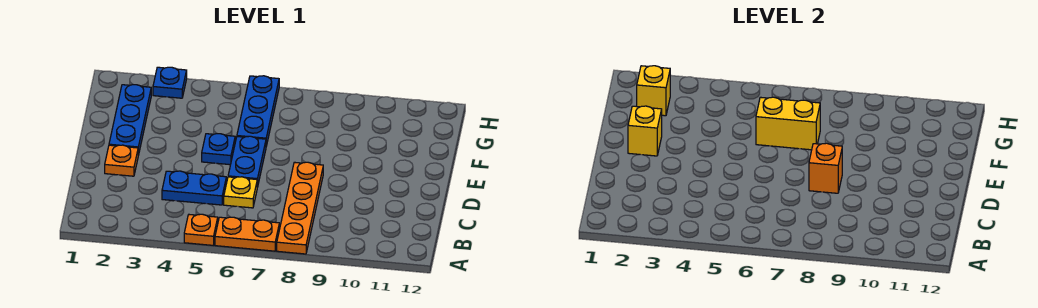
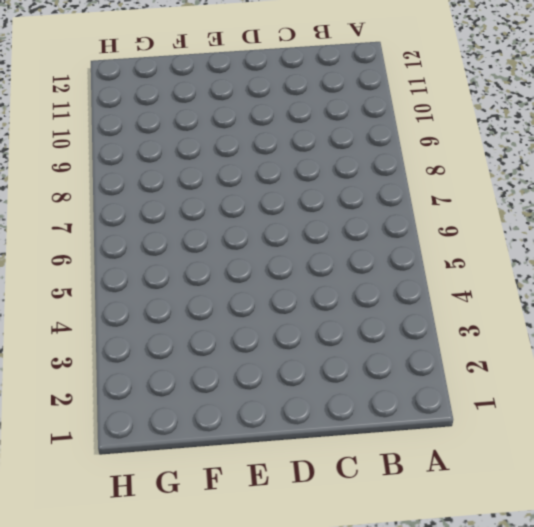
none -> orange plate A5 level 1
none -> orange plate A6:A7 level 1
none -> orange plate A8:D8 level 1

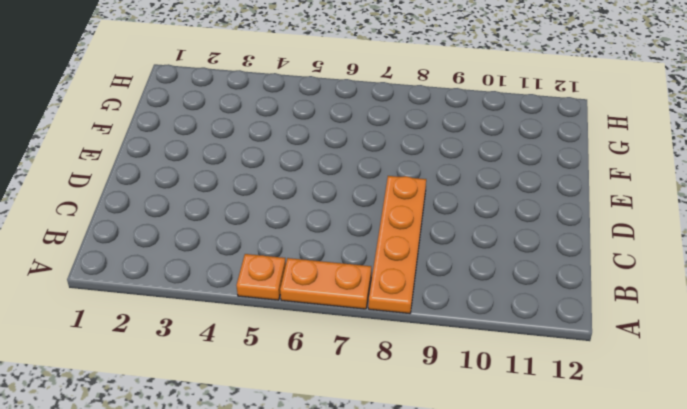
none -> blue plate C4:C5 level 1
none -> yellow plate C6 level 1
none -> orange plate D2 level 1

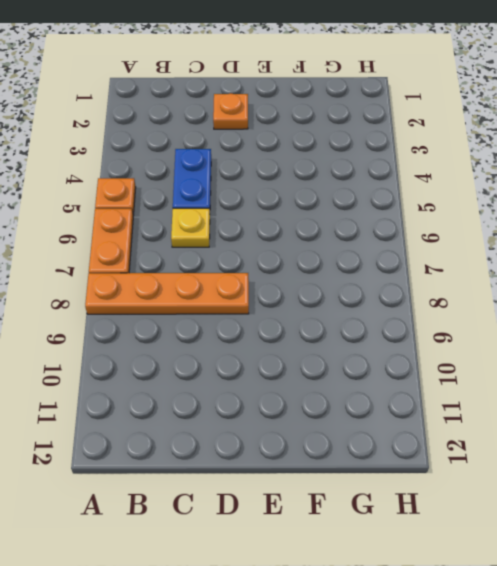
none -> blue plate D6:E6 level 1
none -> blue plate E2:G2 level 1
none -> blue plate E5 level 1

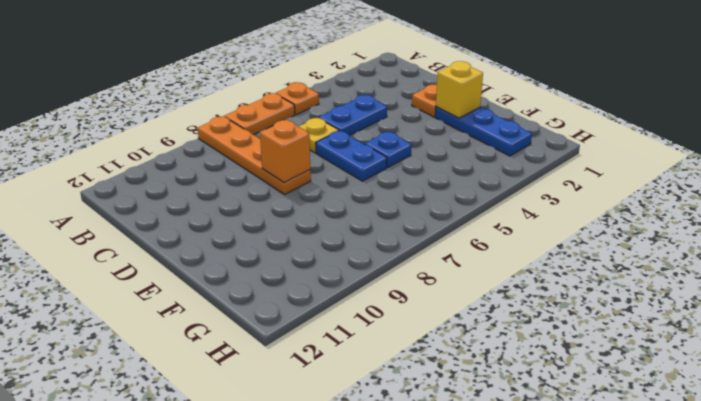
none -> blue plate F6:H6 level 1
none -> blue plate H3 level 1
none -> yellow brick F6:F7 level 2

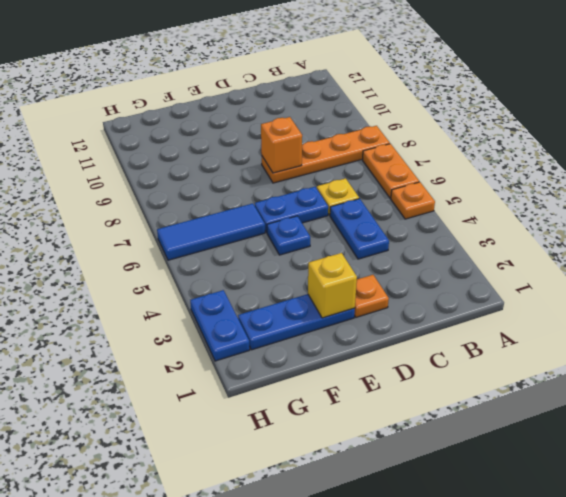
blue tile F6:H6 level 1 -> blue plate F6:H6 level 1
blue plate H2:H3 level 1 -> blue plate H3 level 1
none -> yellow brick F6:F7 level 2
none -> yellow brick G2 level 2

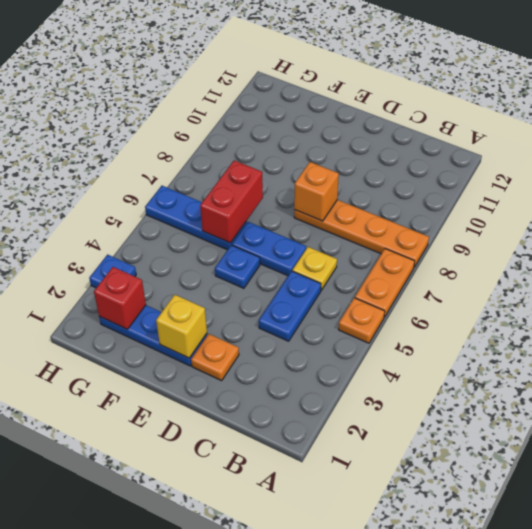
red brick F6:F7 level 2 -> yellow brick F6:F7 level 2
red brick G2 level 2 -> yellow brick G2 level 2

